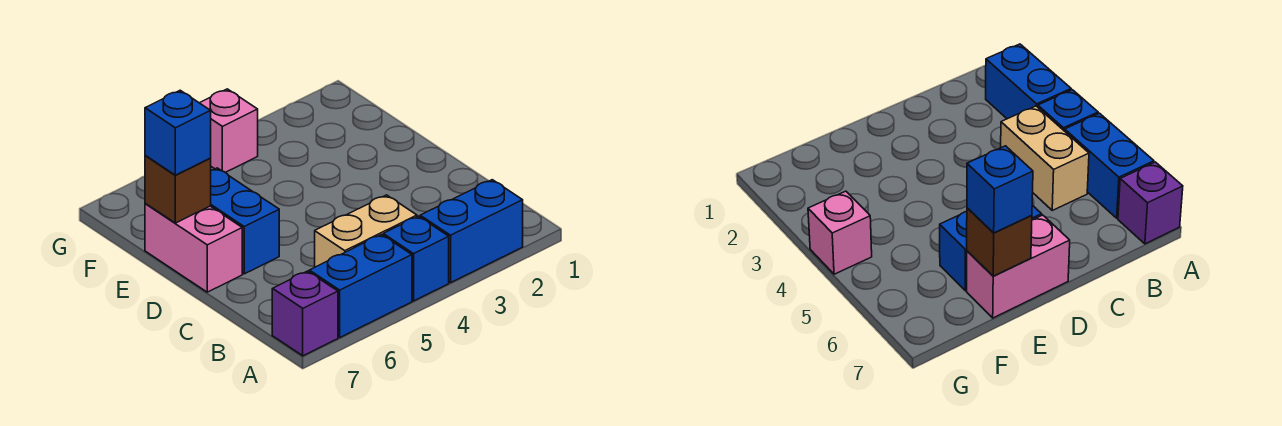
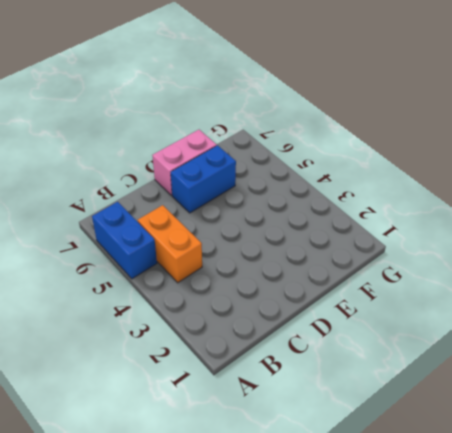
orange brick B4:B5 level 1 -> tan brick B4:B5 level 1
none -> blue brick A2:A3 level 1
none -> blue brick A4 level 1

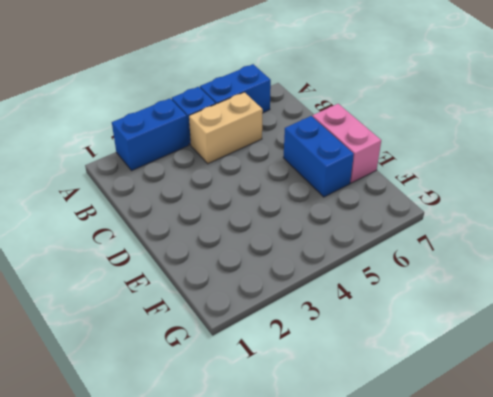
none -> purple brick A7 level 1
none -> pink brick G4 level 1

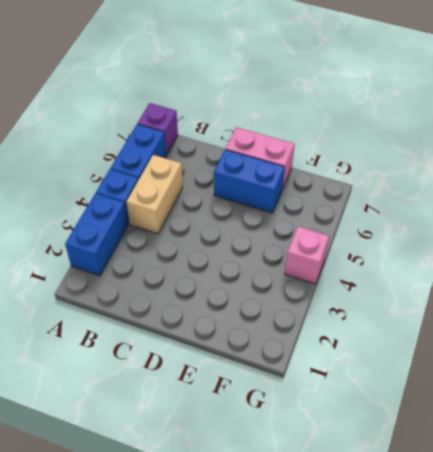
none -> brown brick E7 level 2
none -> blue brick E7 level 3

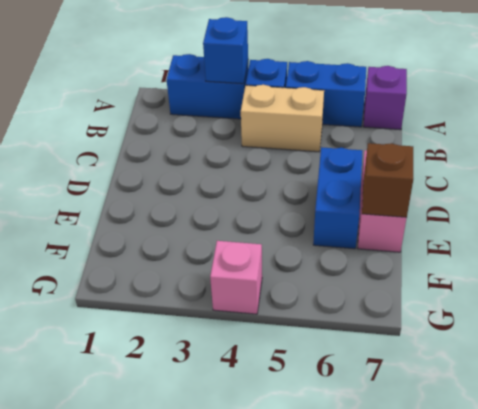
blue brick A3 level 2 -> blue brick E7 level 3

